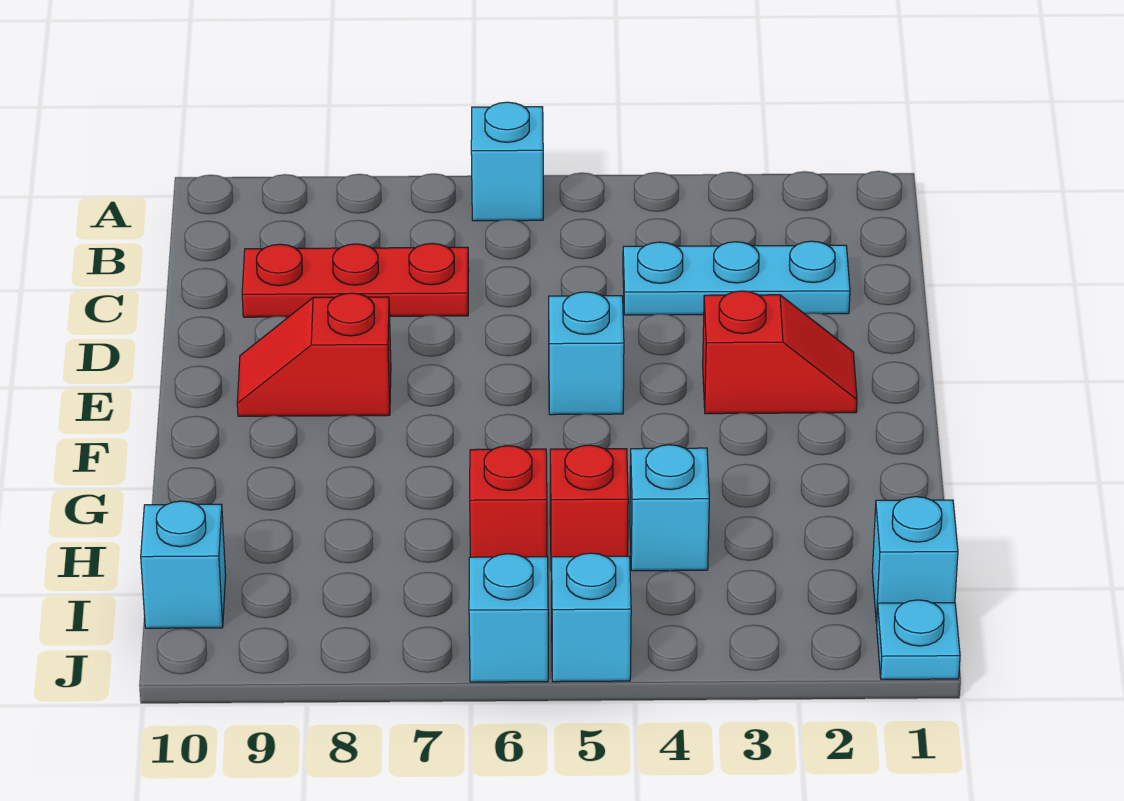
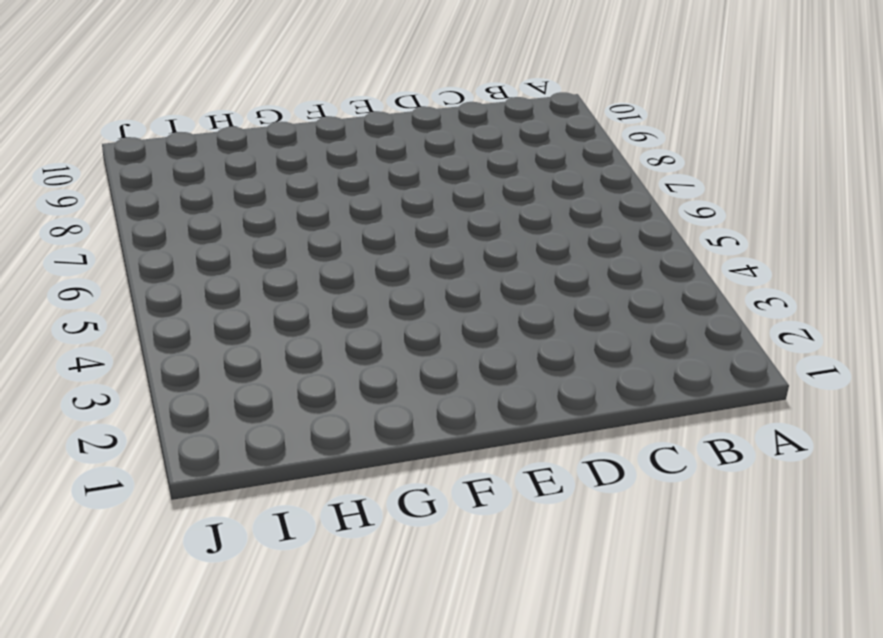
none -> cyan brick A6 level 1
none -> cyan plate C2:C4 level 1
none -> red plate C7:C9 level 1

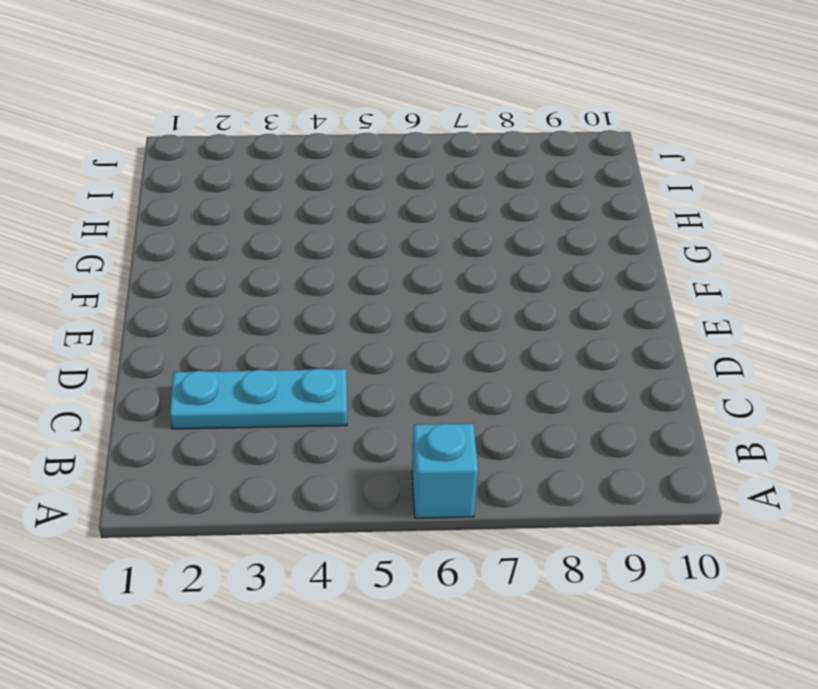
none -> red plate C7:C9 level 1
none -> red slope E2:E3 level 1 top 3
none -> cyan brick E5 level 1

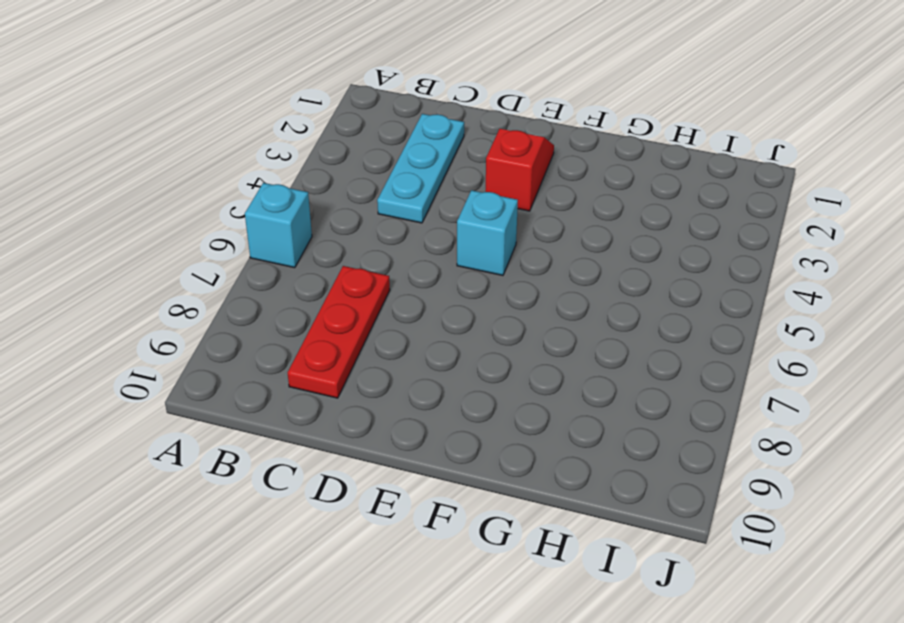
none -> red slope E8:E9 level 1 top 8
none -> cyan brick H4 level 1
none -> red brick H5 level 1

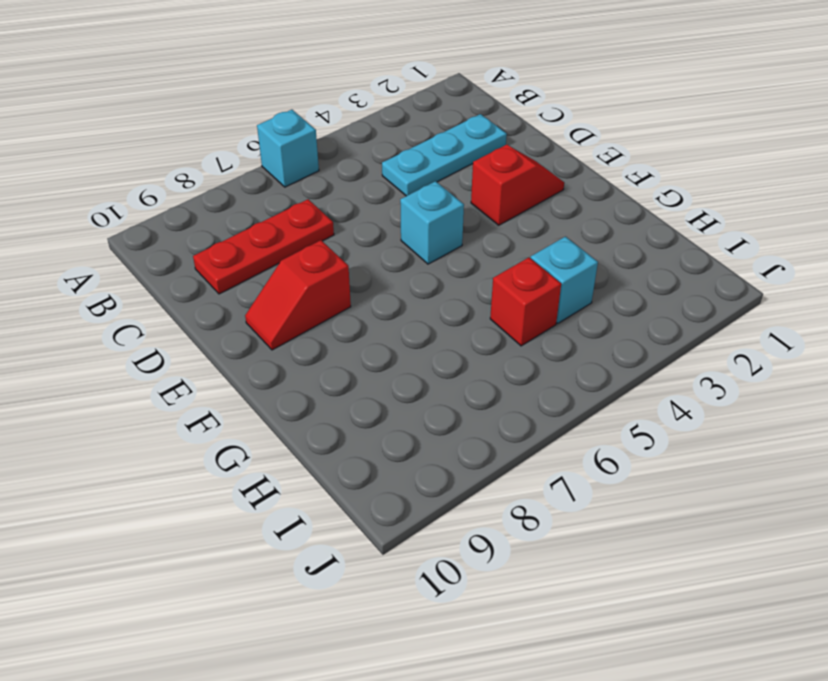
none -> red brick H6 level 1
none -> cyan brick I1 level 1
none -> cyan brick I10 level 1

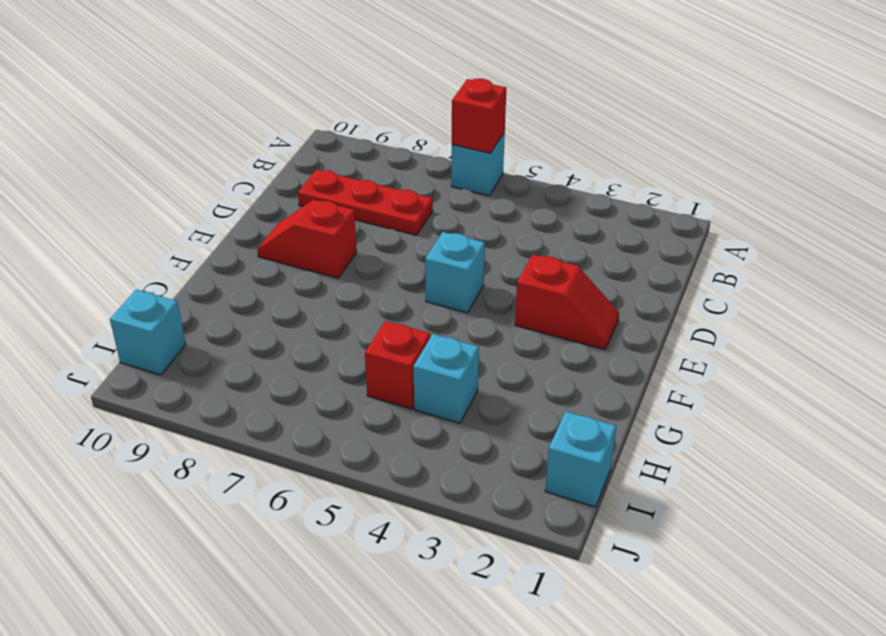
red brick A6 level 2 -> red brick H6 level 1
none -> cyan plate C2:C4 level 1
none -> cyan plate J1 level 1
none -> cyan brick J5 level 1

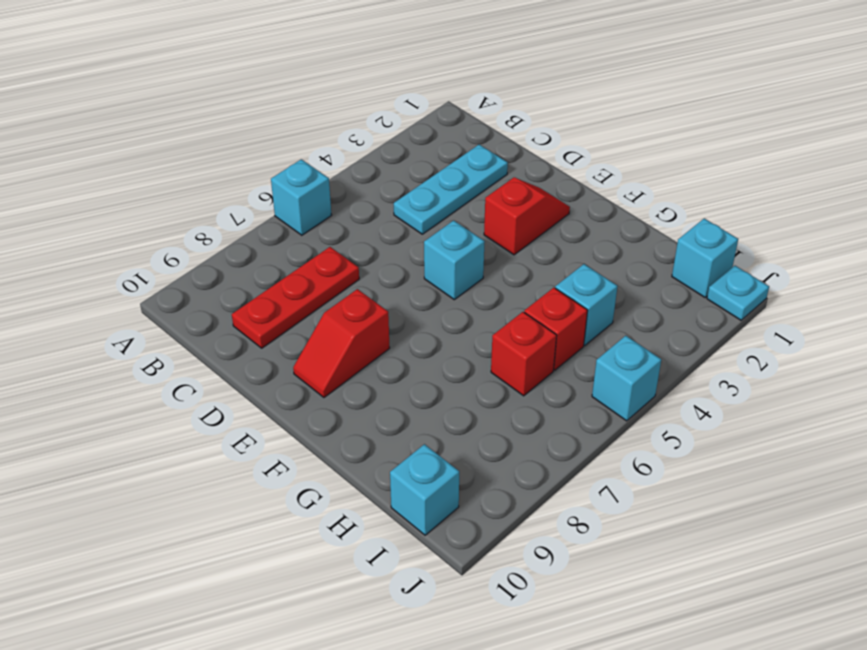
none -> cyan brick J6 level 1

